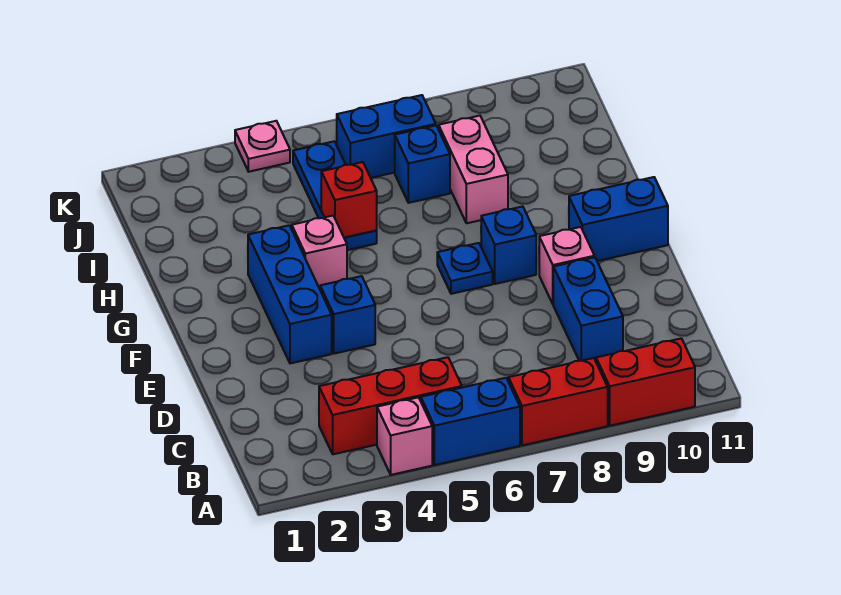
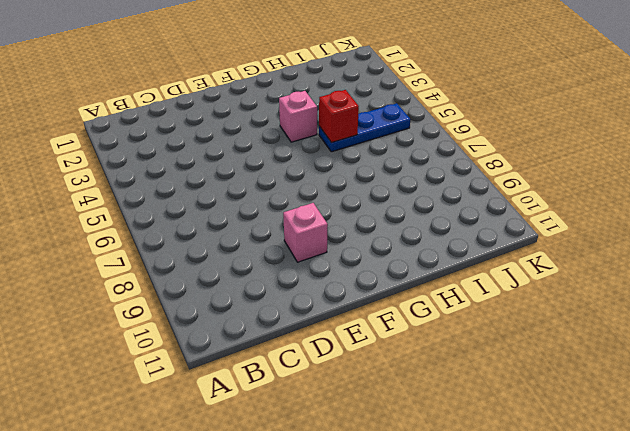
none -> pink brick A4 level 1
none -> blue brick A5:A6 level 1
none -> red brick A7:A8 level 1

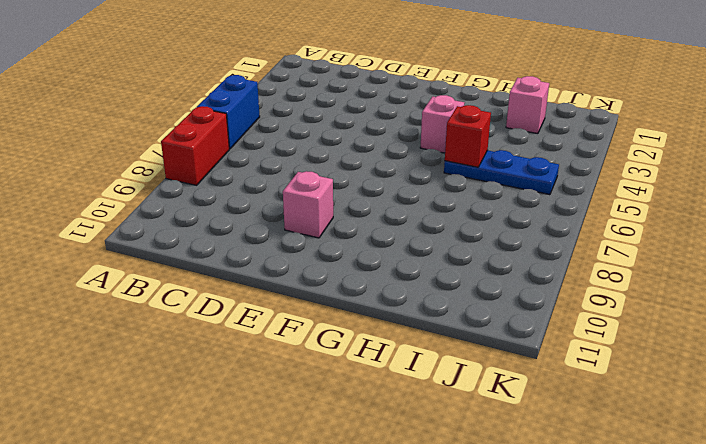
pink brick I2 level 1 -> pink brick A4 level 1
none -> red brick A9:A10 level 1
none -> red brick B3:B5 level 1
none -> blue brick C9:D9 level 1

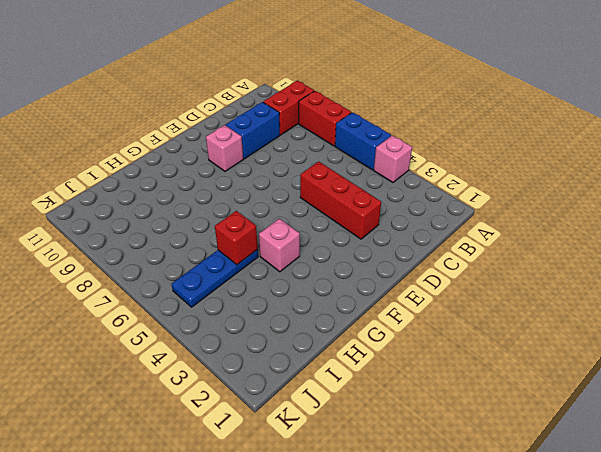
red brick A9:B9 level 1 -> red brick A9:A10 level 1
red brick D3:D5 level 1 -> red brick B3:B5 level 1
none -> blue brick E3:G3 level 1
none -> blue brick E4 level 1
none -> blue plate F7 level 1

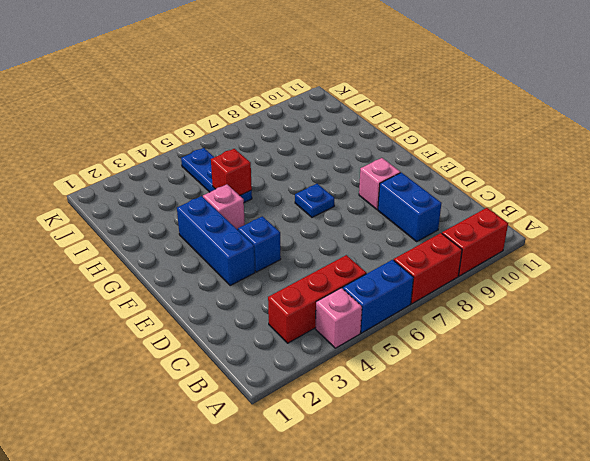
none -> blue brick F8 level 1
none -> blue brick F10:F11 level 1
none -> pink brick H8:I8 level 1

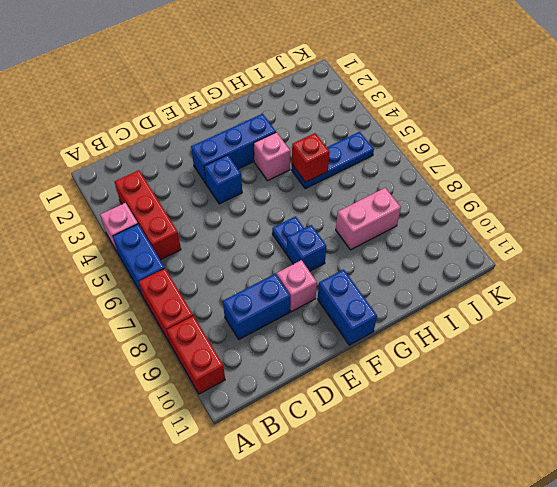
none -> blue brick I7 level 1
none -> blue brick J6:J7 level 1
none -> pink plate K4 level 1

